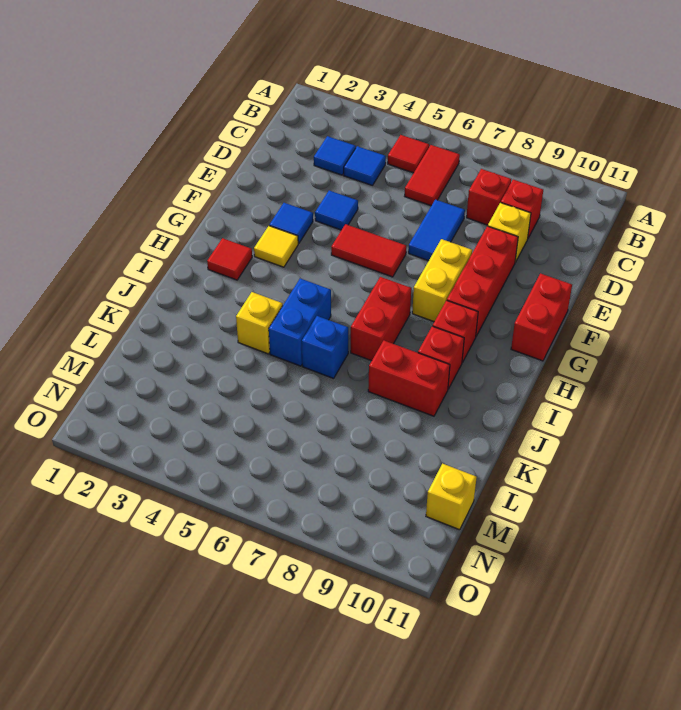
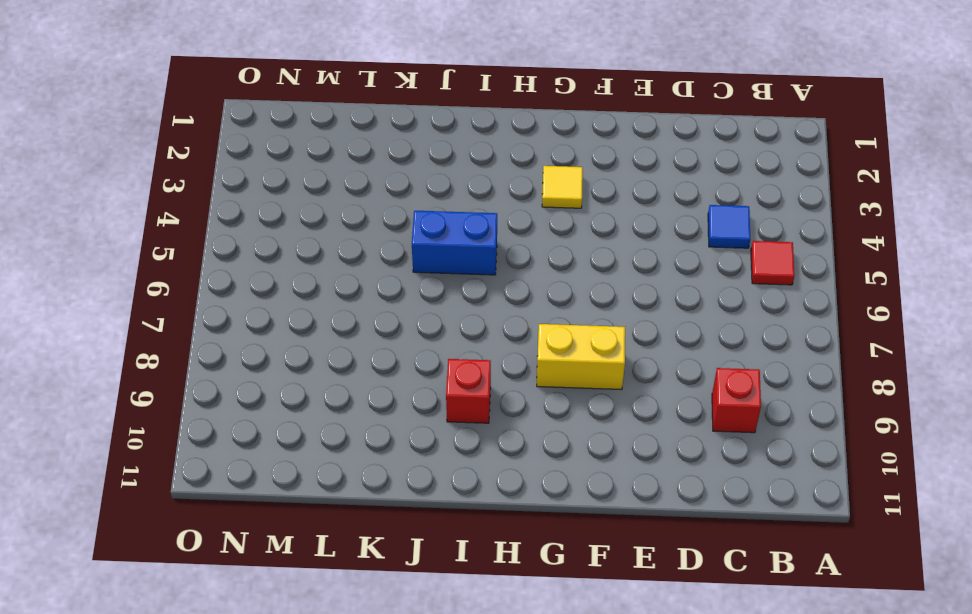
none -> red tile B6:C6 level 1
none -> blue tile C3 level 1
none -> red brick C8 level 1

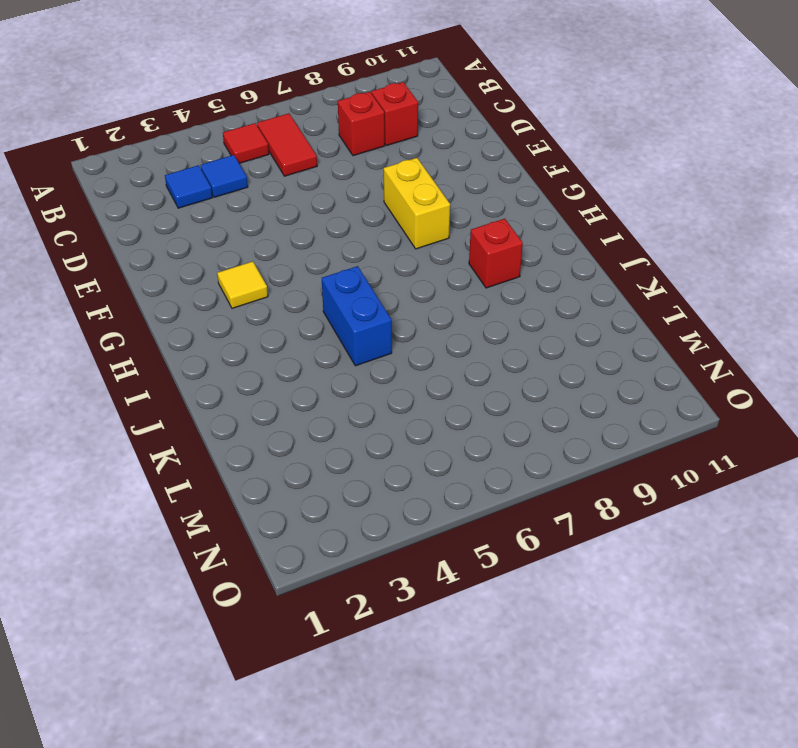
none -> blue tile D7:E7 level 1
none -> yellow brick D9 level 1
none -> blue tile E4 level 1

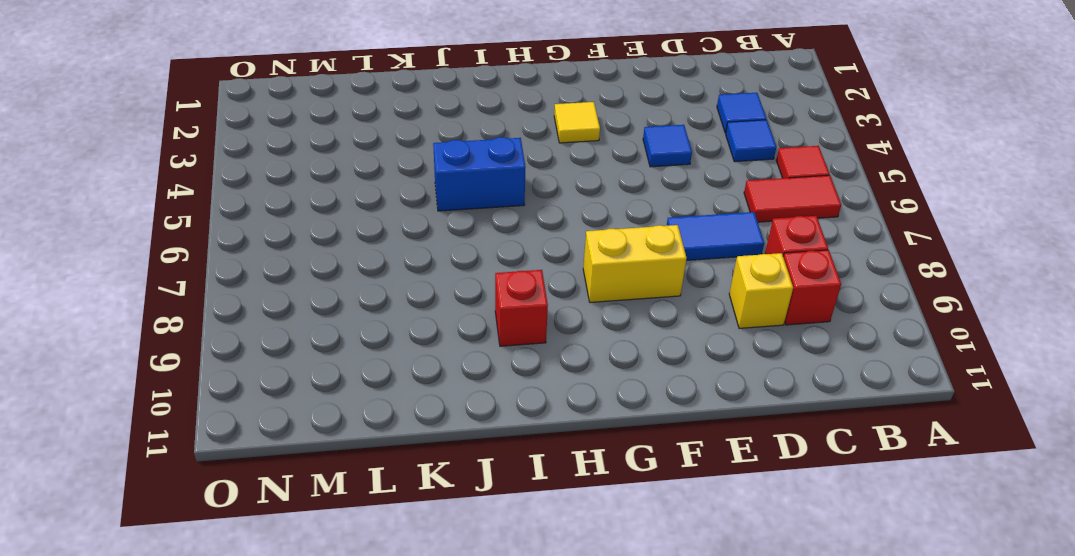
none -> red brick E9:G9 level 1
none -> blue tile F3 level 1
none -> red tile F5:F6 level 1

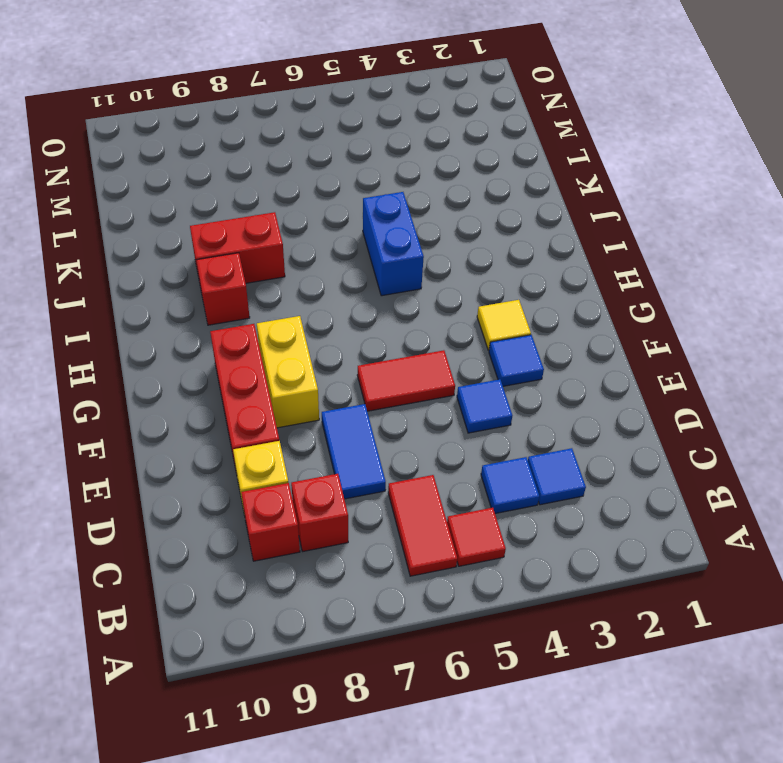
none -> red brick F11:G11 level 1
none -> red tile H2 level 1
none -> red brick H7:I7 level 1

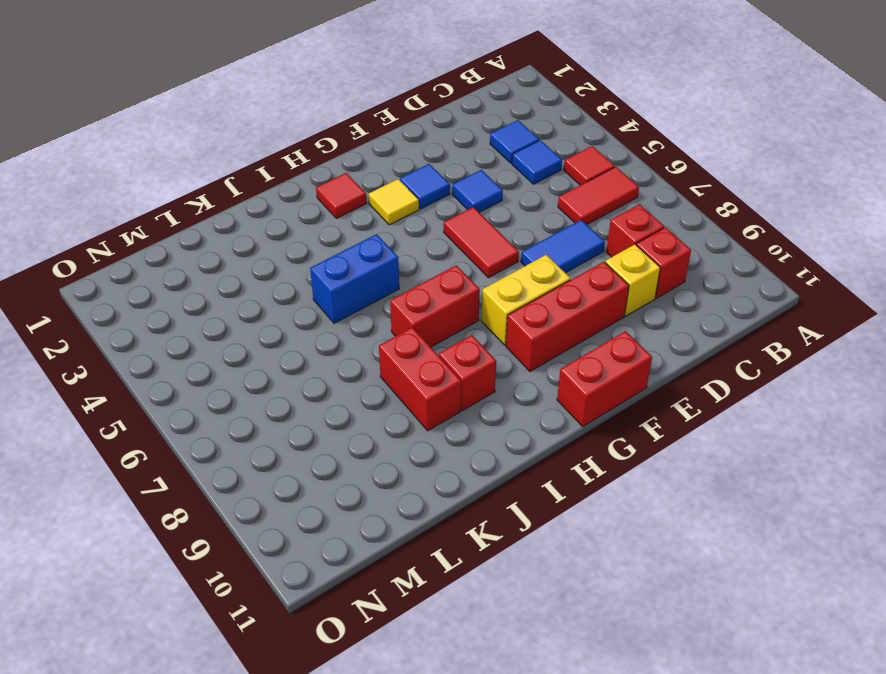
none -> red brick H9 level 1
none -> yellow brick J4 level 1
none -> blue brick J6 level 1

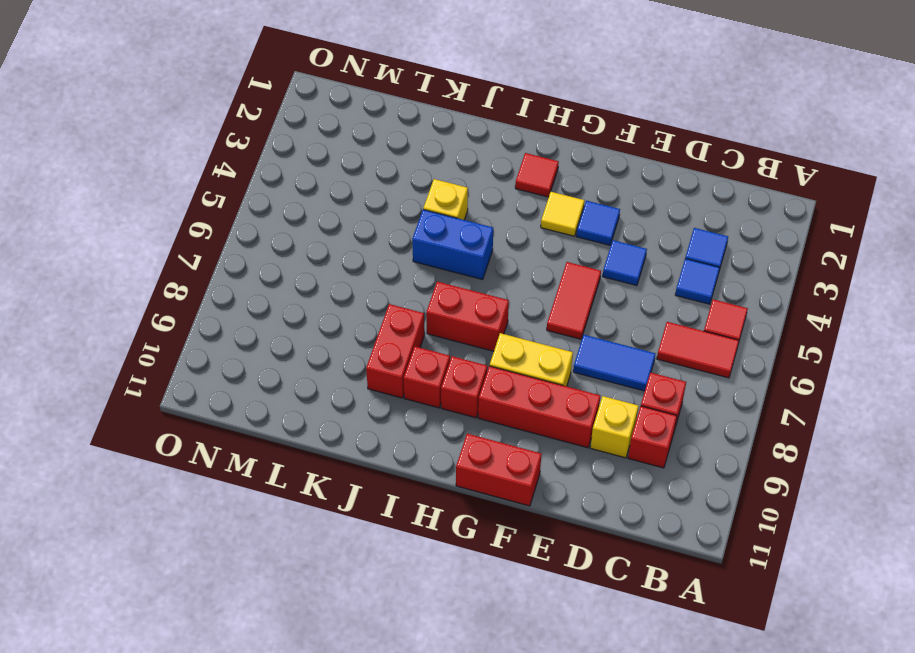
none -> blue brick J6 level 1
none -> yellow brick M11 level 1

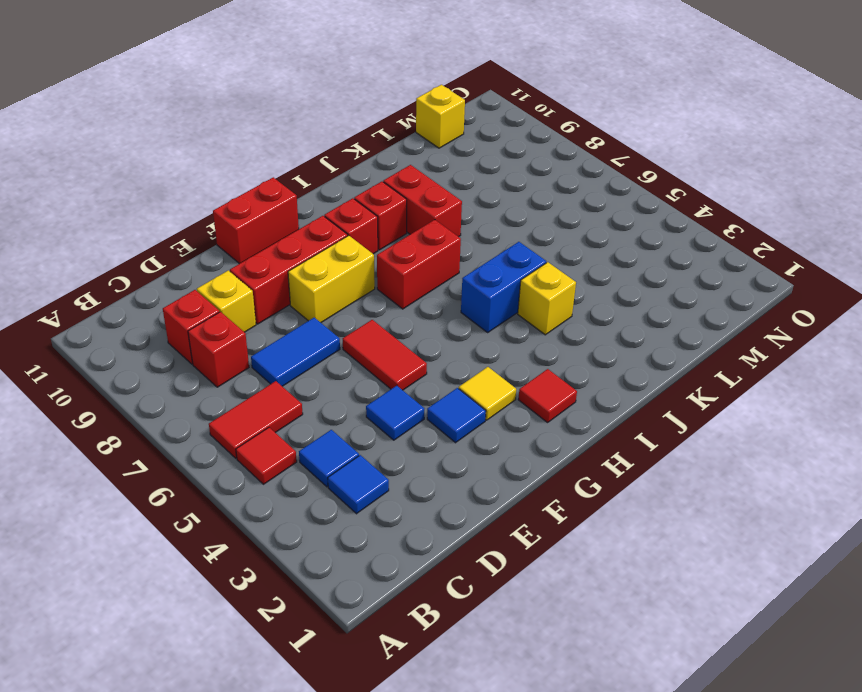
none -> blue brick J6 level 1

